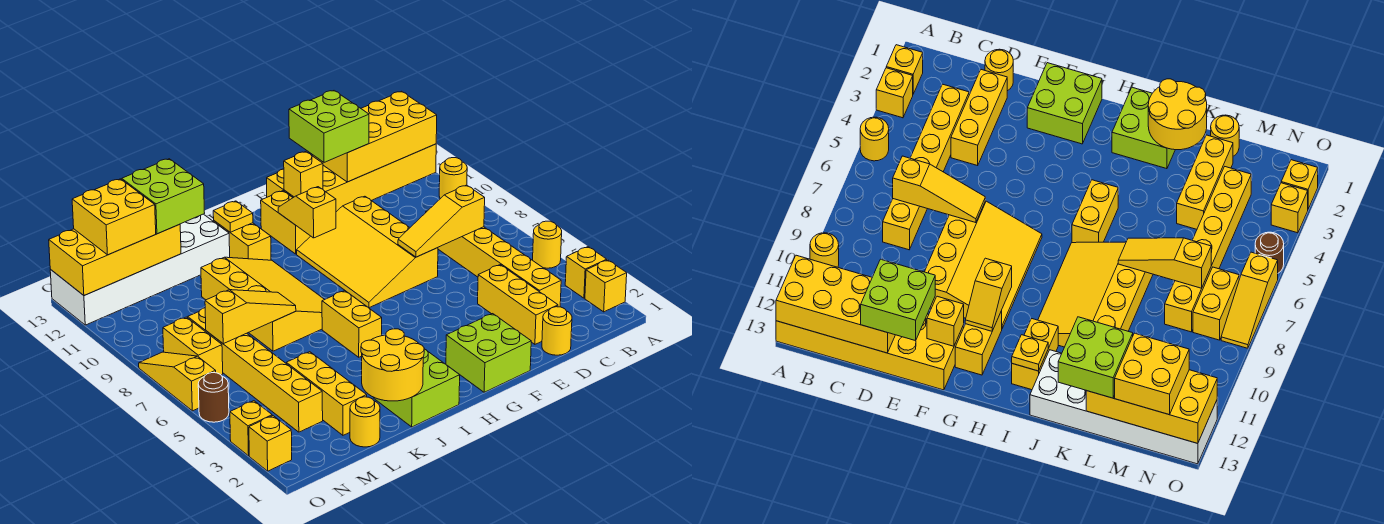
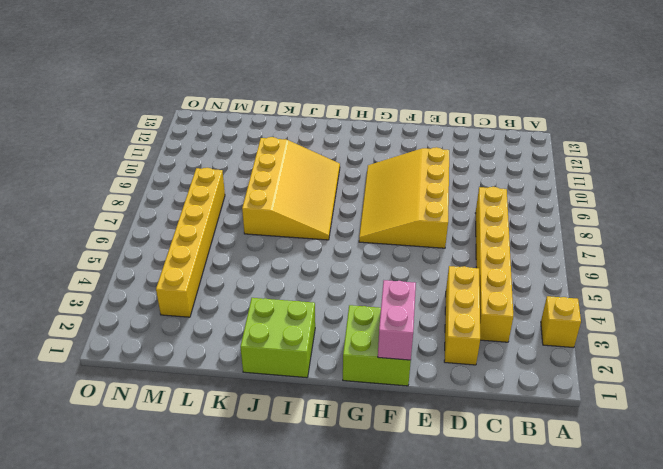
pink brick F1:F2 level 2 -> none
none -> yellow brick A2 level 1
none -> yellow round brick A5 level 1
none -> yellow round brick A10 level 1
none -> yellow brick A12:F13 level 1

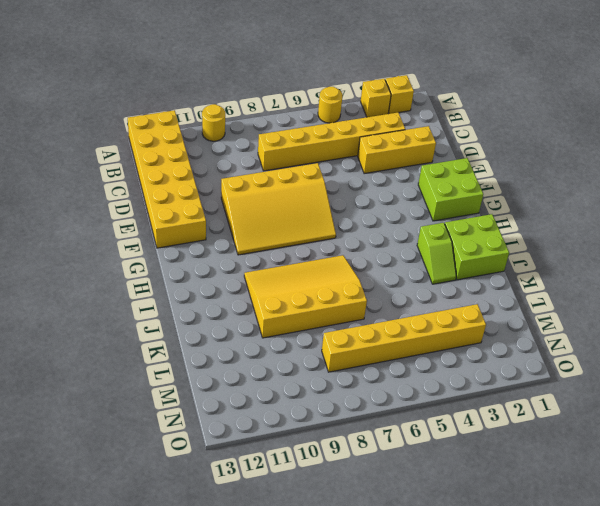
lime slope I3:J3 level 1 top I -> none
none -> yellow round brick D1 level 1
none -> yellow brick G11:G12 level 1
none -> yellow brick I5:I6 level 1
none -> yellow brick I11:I12 level 1

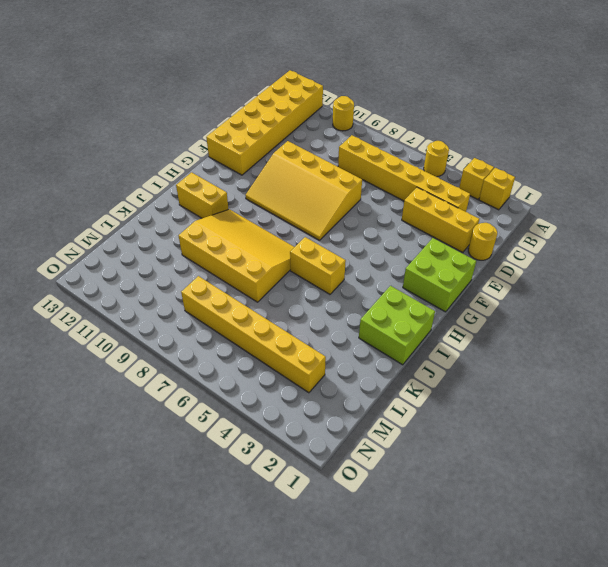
none -> yellow brick G11:G12 level 1
none -> white brick J12:O13 level 1
none -> yellow round brick L1 level 1
none -> yellow brick L2:L4 level 1

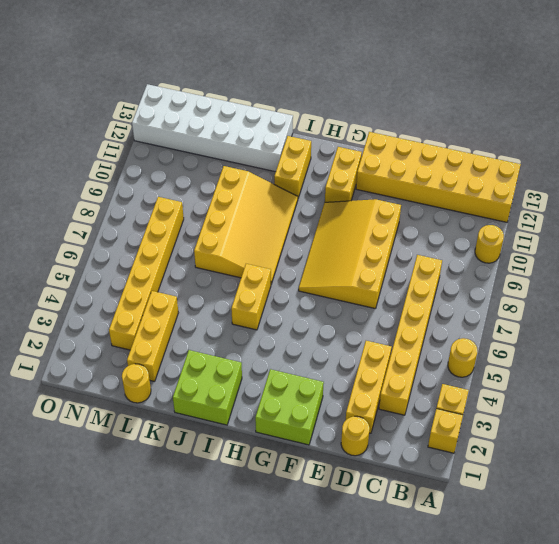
none -> yellow brick N7:N8 level 1
none -> yellow brick O2 level 1
none -> yellow brick O3 level 1
none -> brown round brick O5 level 1

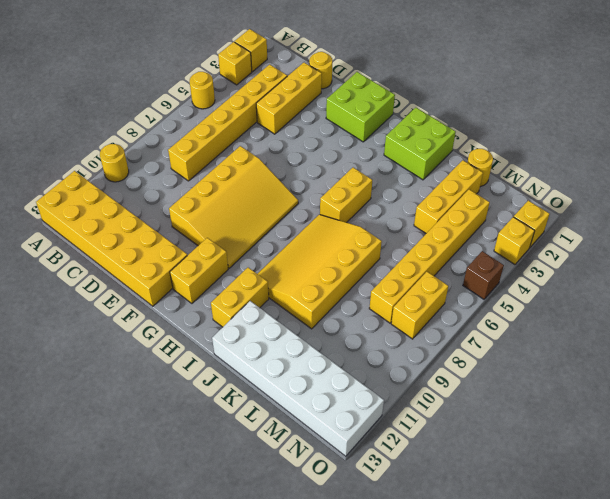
brown brick O5 level 1 -> brown round brick O5 level 1
none -> yellow slope O6:O8 level 1 top 6
none -> yellow brick A12:D13 level 2
none -> yellow slope C7:E7 level 2 top C
none -> yellow brick F12 level 2

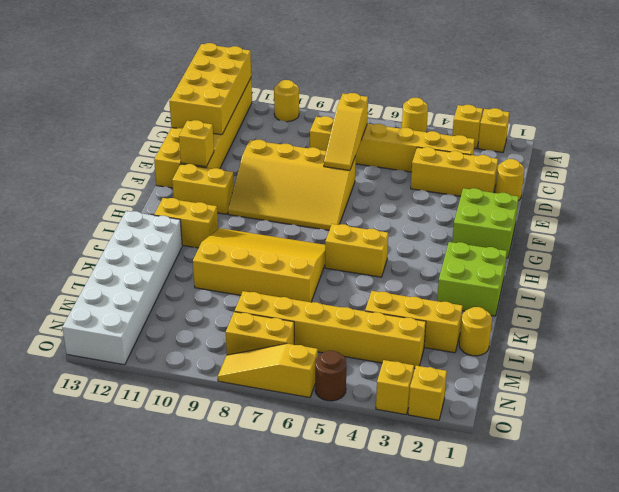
none -> yellow slope G10:G11 level 2 top 10
none -> yellow plate I12 level 2
none -> yellow round brick J1:K2 level 2
none -> yellow slope K7:M7 level 2 top M

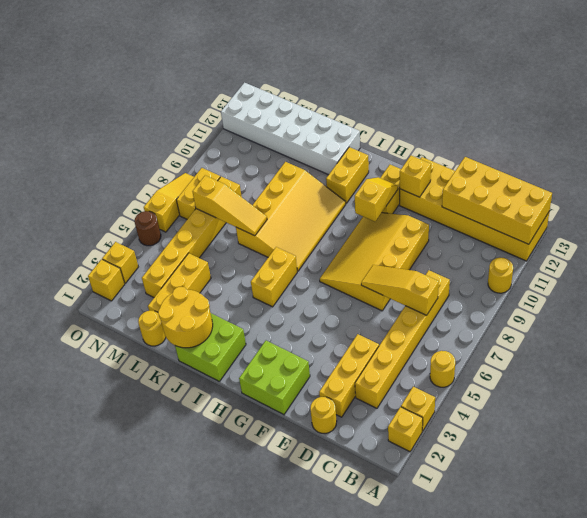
none -> yellow plate I12 level 2
none -> yellow brick L12:O13 level 2
none -> lime brick D12:E13 level 3
none -> lime brick K12:L13 level 3

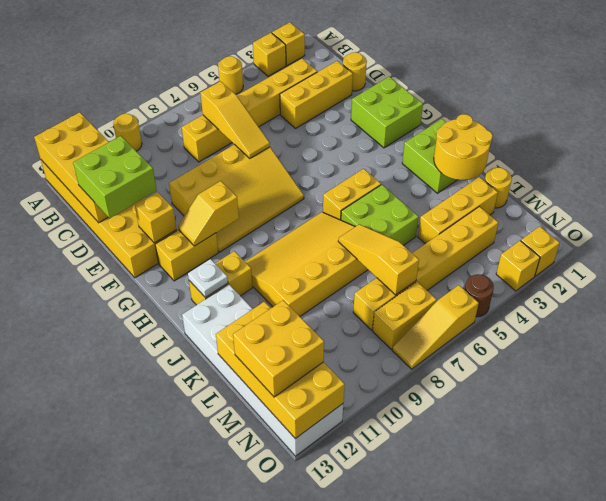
white plate I12 level 2 -> yellow plate I12 level 2
lime brick J5:K6 level 1 -> lime brick K12:L13 level 3

